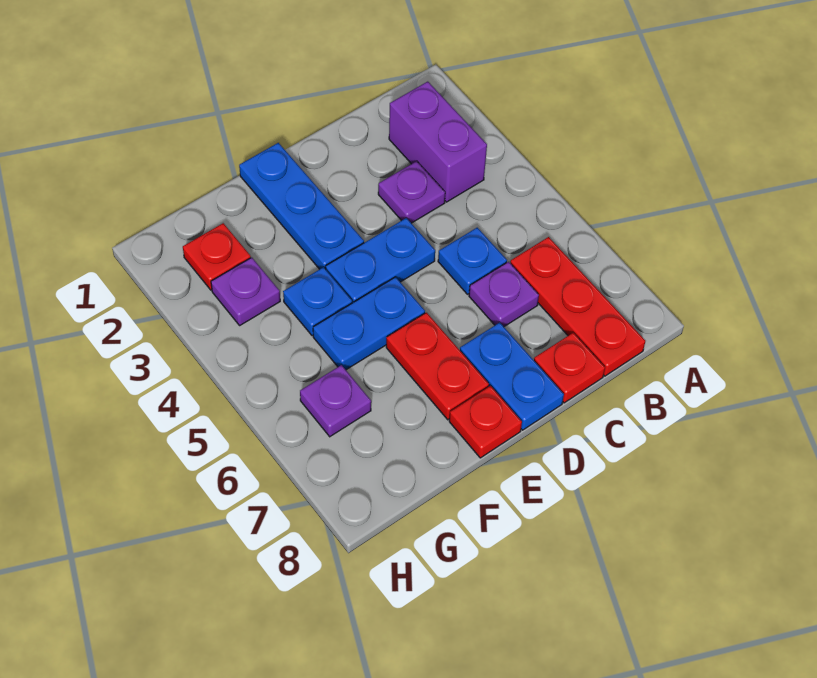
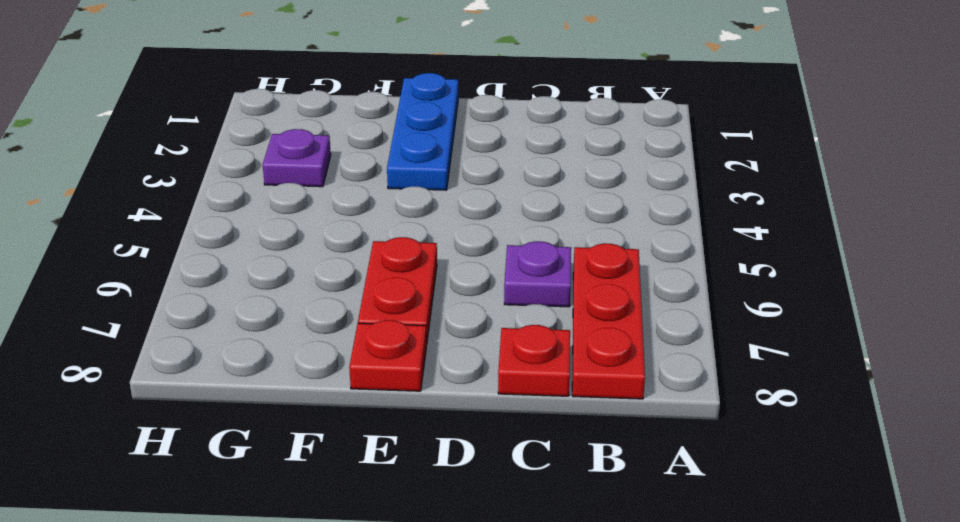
none -> purple brick B2:B3 level 1
none -> purple plate C3 level 1
none -> blue plate C5 level 1

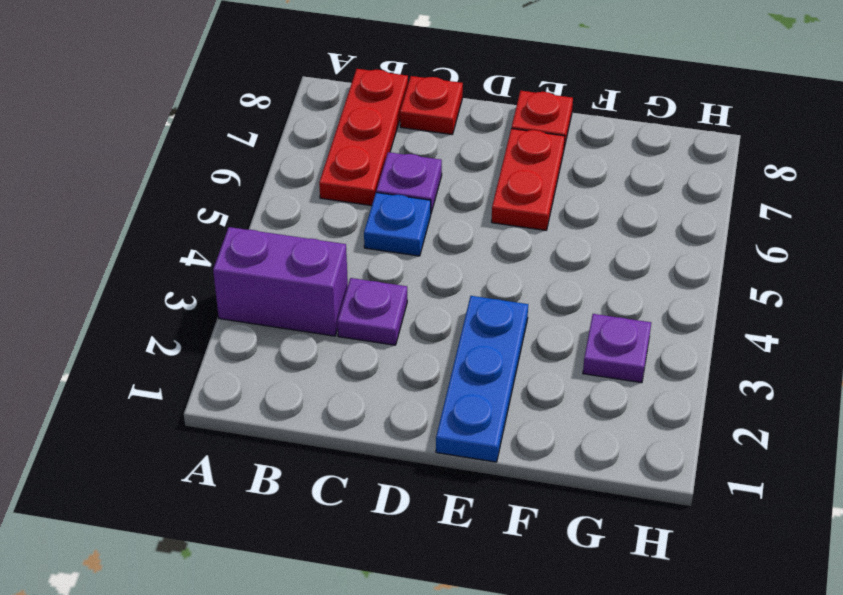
purple brick A3:B3 level 1 -> purple brick B2:B3 level 1
none -> blue plate D4:E4 level 1
none -> blue plate D7:D8 level 1
none -> blue plate E5:F5 level 1

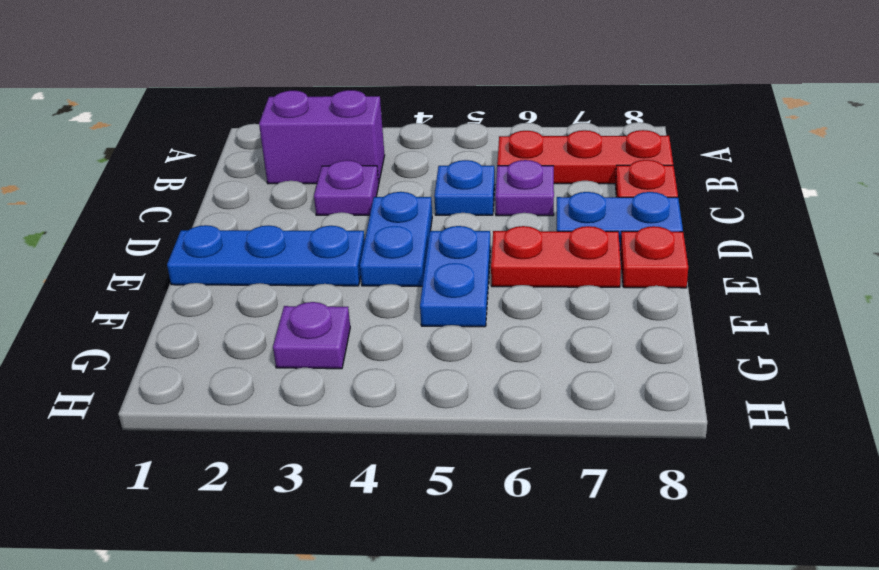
none -> blue plate F4 level 1
none -> red plate G2 level 1
none -> purple plate G6 level 1

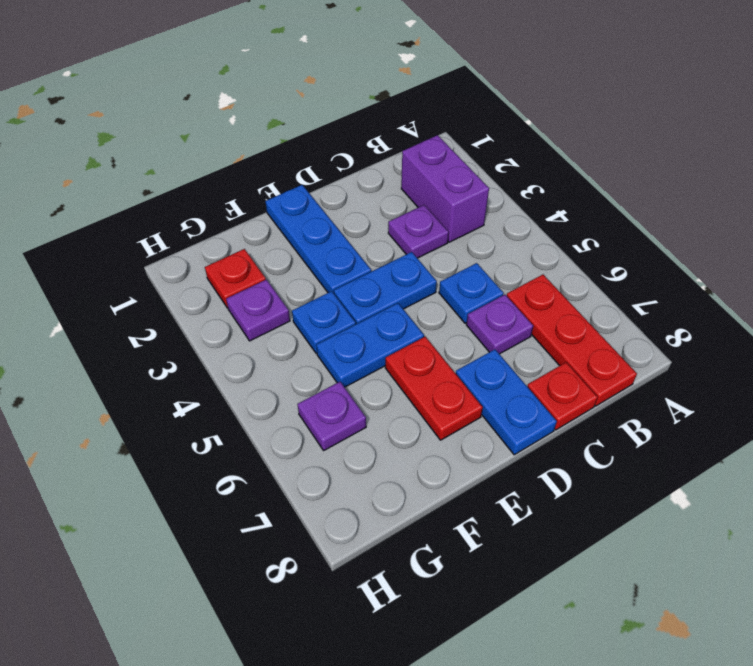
none -> red plate E8 level 1

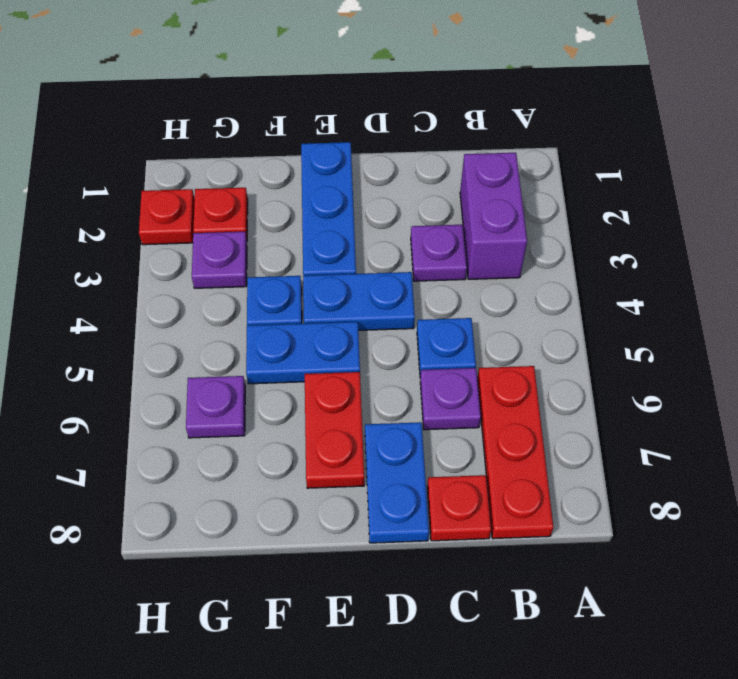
red plate H2 level 1 -> red plate E8 level 1

